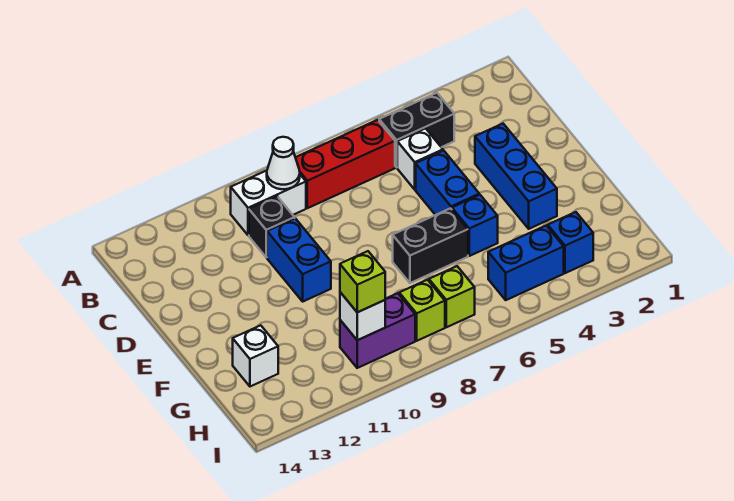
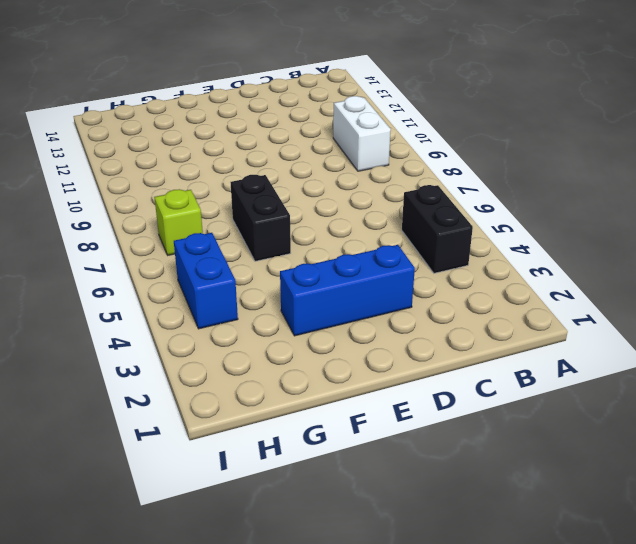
none -> red brick B6:B8 level 1
none -> white brick C5 level 1
none -> black brick C10 level 1

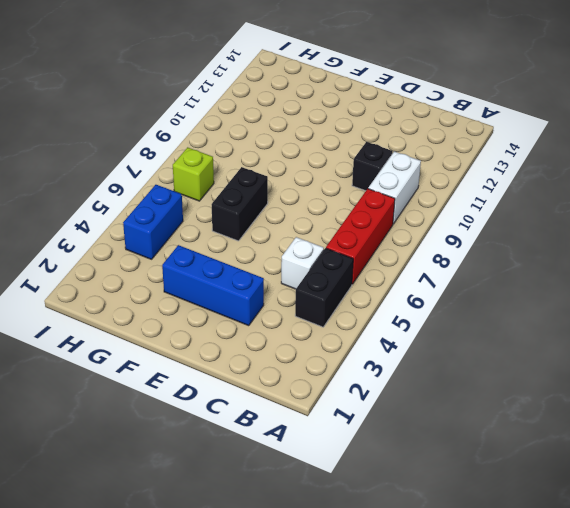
none -> blue brick D5:E5 level 1
none -> blue brick D10:E10 level 1
none -> blue brick F5 level 1

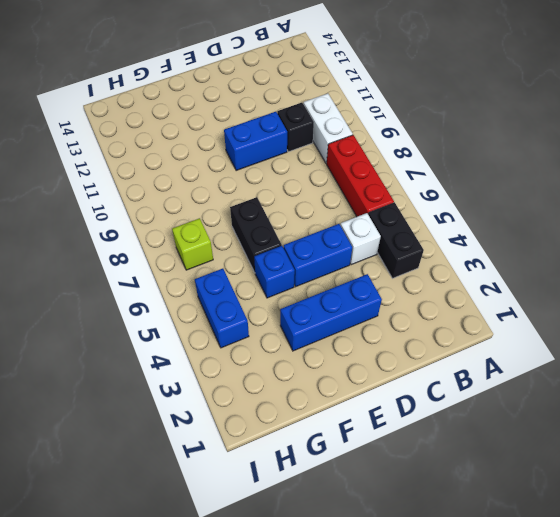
none -> white brick G13 level 1
none -> blue brick H3 level 1
none -> lime brick H8 level 1

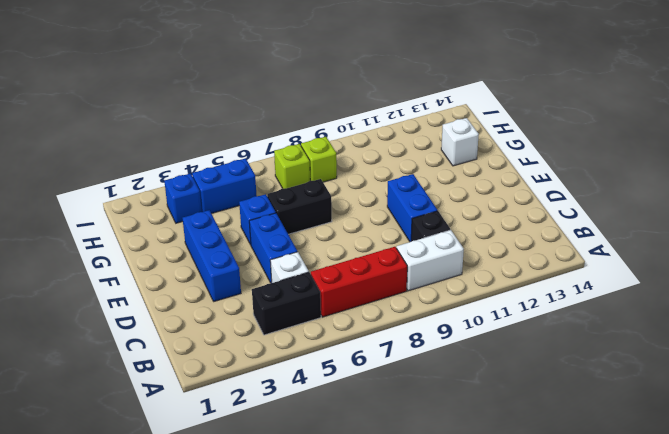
none -> purple brick H9:H10 level 1
none -> white cone B9 level 2
none -> white brick H10 level 2

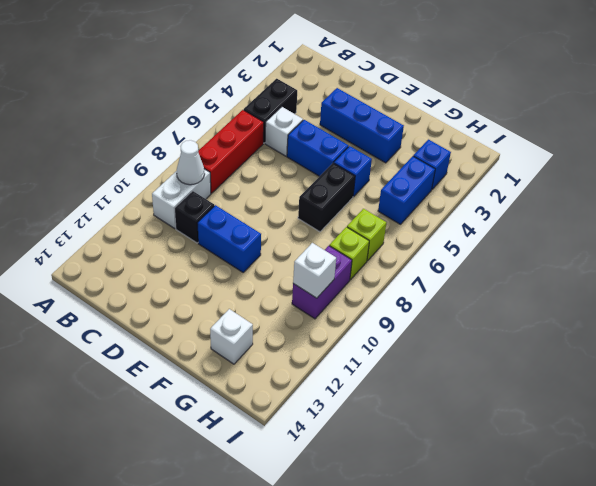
none -> lime brick H10 level 3

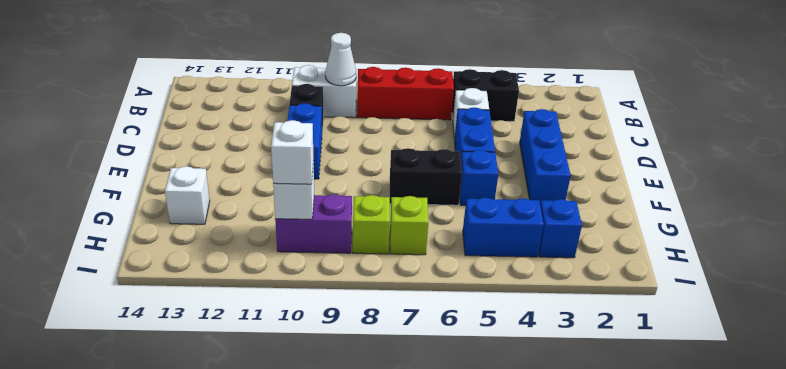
white brick H10 level 3 -> lime brick H10 level 3

